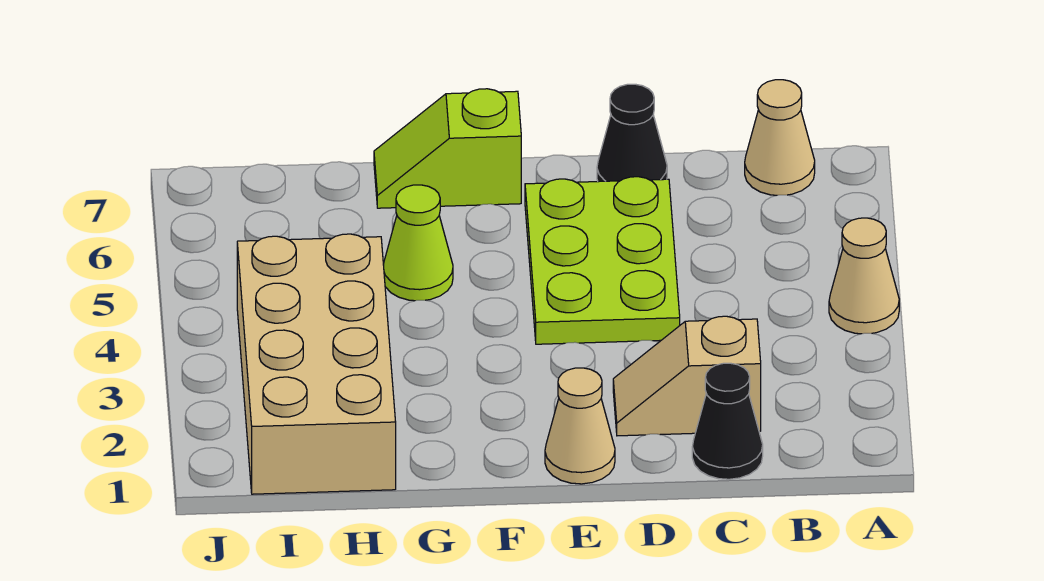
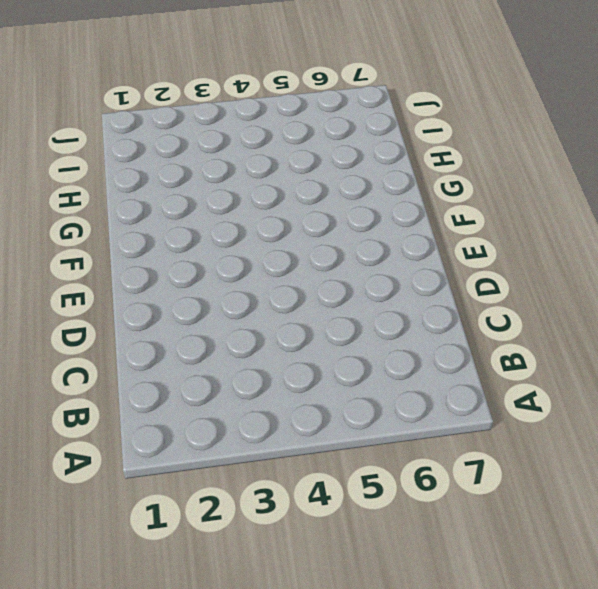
none -> tan cone A4 level 1
none -> tan cone B7 level 1

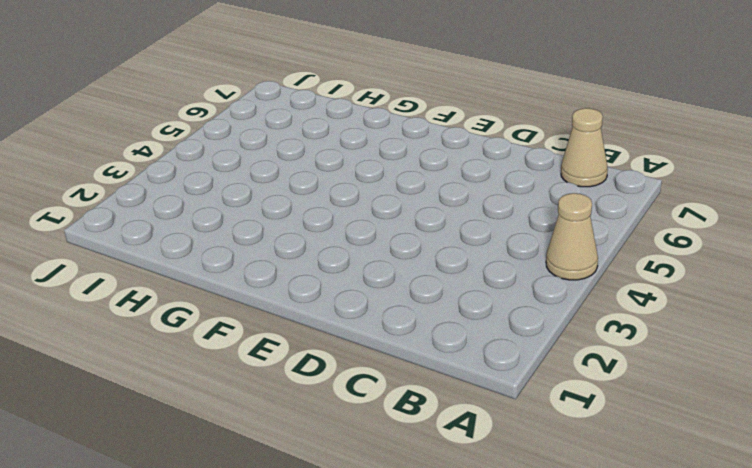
none -> black cone C1 level 1
none -> tan slope C2:D2 level 1 top C

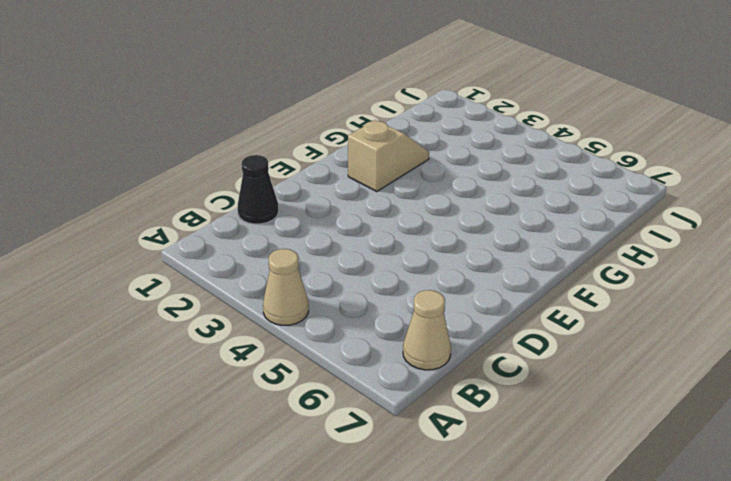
tan slope F2:G2 level 1 top F -> tan slope C2:D2 level 1 top C
none -> lime plate D4:E6 level 1
none -> black cone D7 level 1

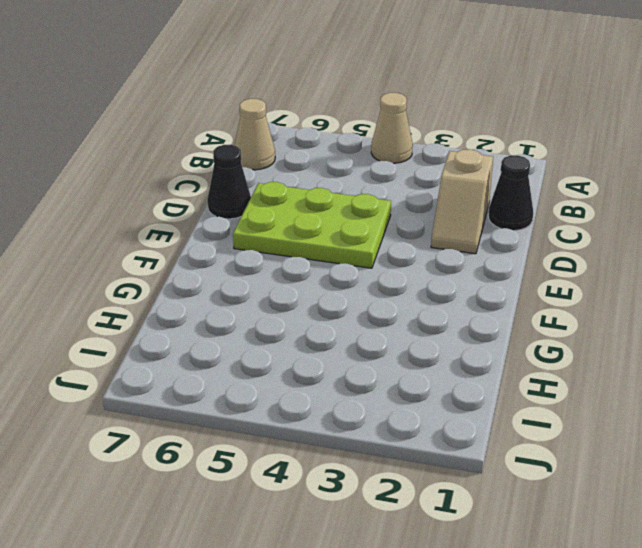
none -> tan cone E1 level 1
none -> lime slope F7:G7 level 1 top F

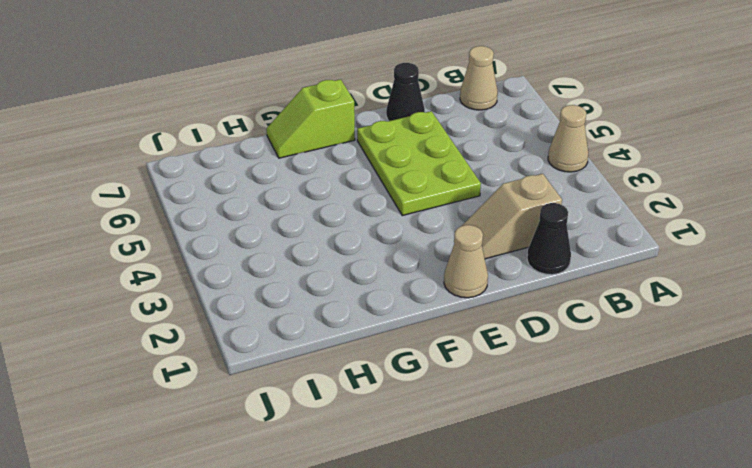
none -> lime cone G5 level 1
none -> tan brick H1:I4 level 1

